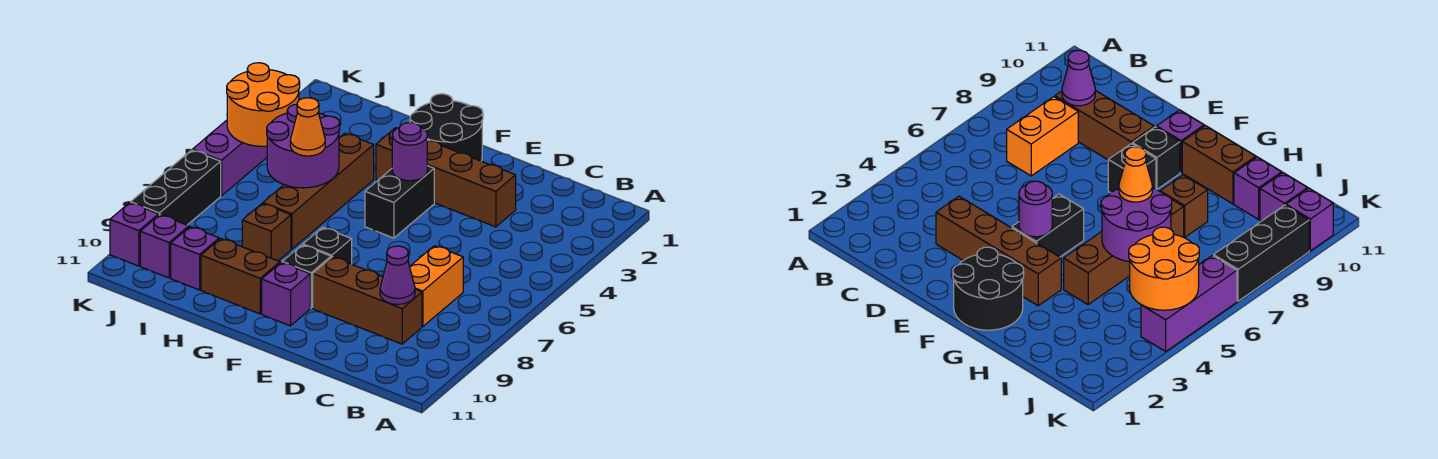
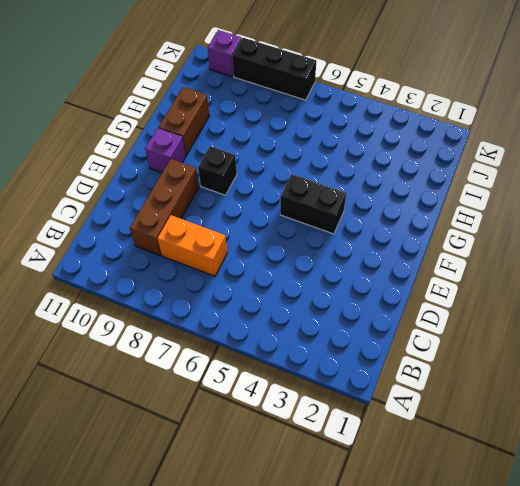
none -> brown brick D3:G3 level 1
none -> black round brick F1:G2 level 1
none -> black brick F9 level 1

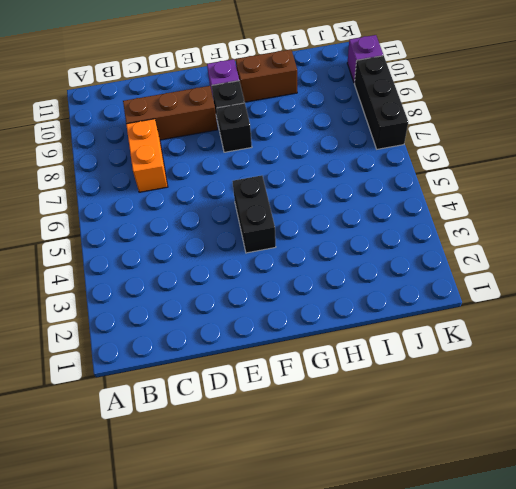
none -> brown brick D3:G3 level 1
none -> black round brick F1:G2 level 1
none -> brown brick H4:H7 level 1

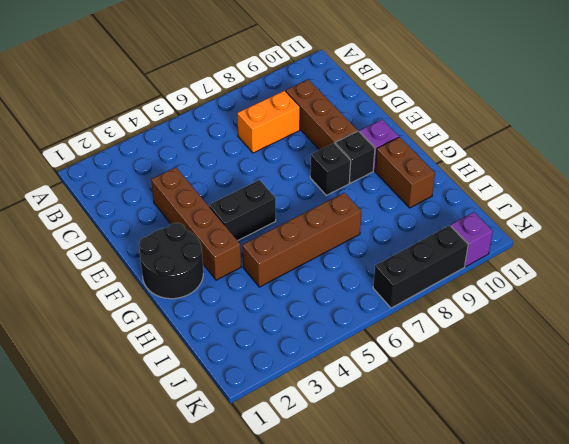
none -> brown brick H8 level 1
none -> purple brick I10 level 1
none -> purple brick J10 level 1

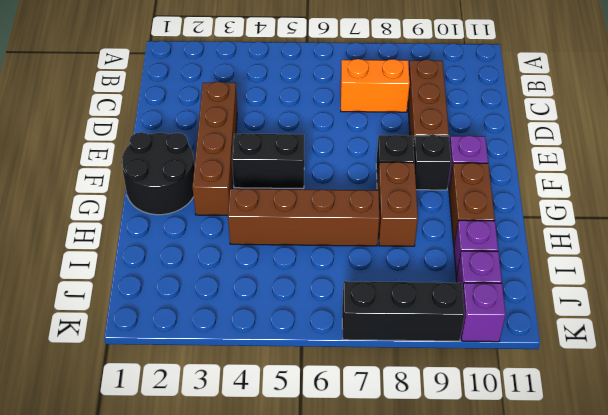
brown brick G8:H8 level 1 -> brown brick H8 level 1
none -> purple brick K4:K6 level 1
none -> purple cone C9 level 2
none -> purple round brick F4 level 2

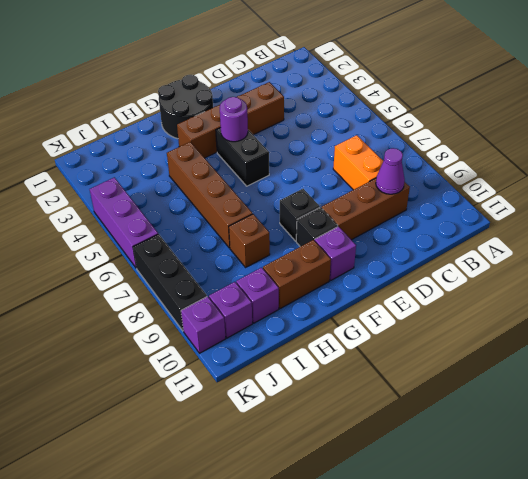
none -> purple round brick H5:I6 level 2
none -> orange round brick J4:K5 level 2
none -> orange cone H6 level 3

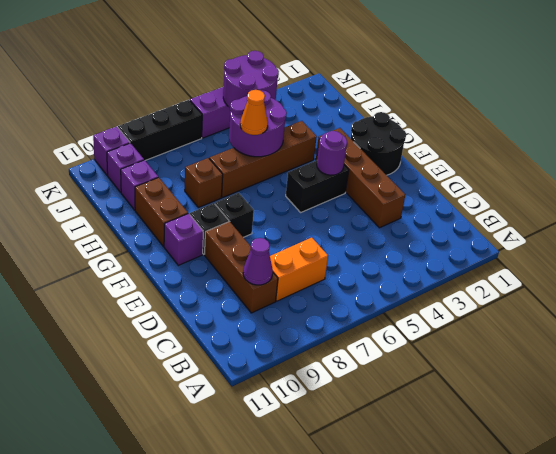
purple round brick J4:K5 level 2 -> orange round brick J4:K5 level 2

